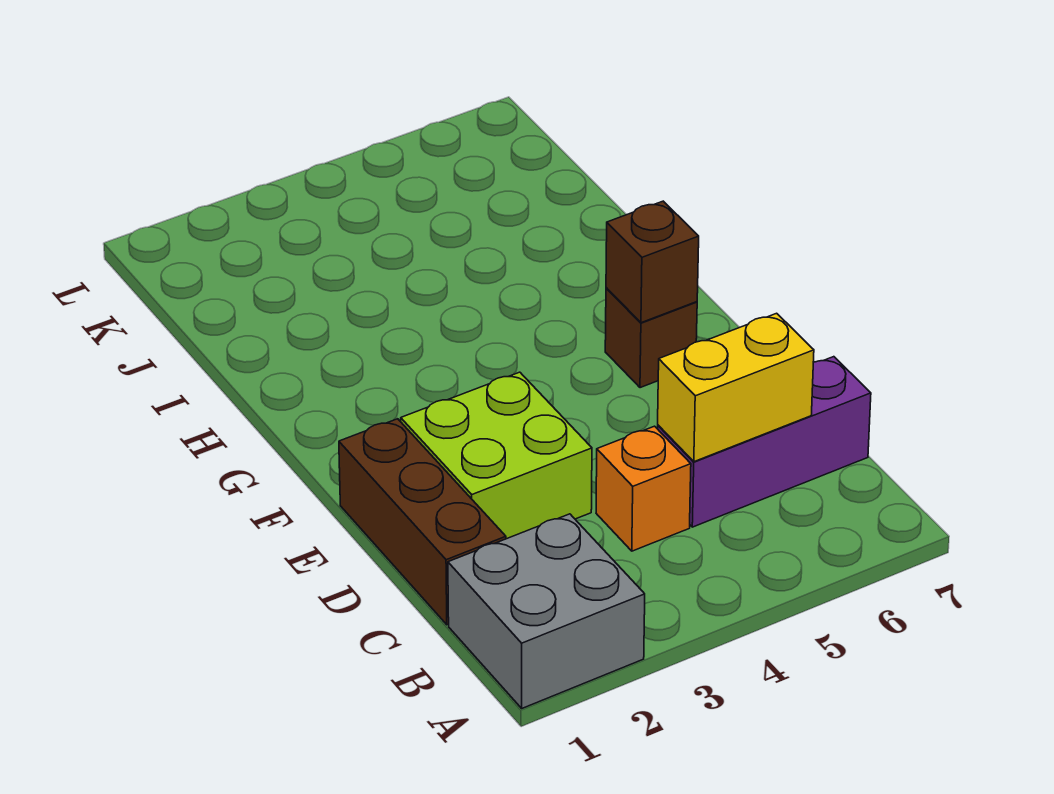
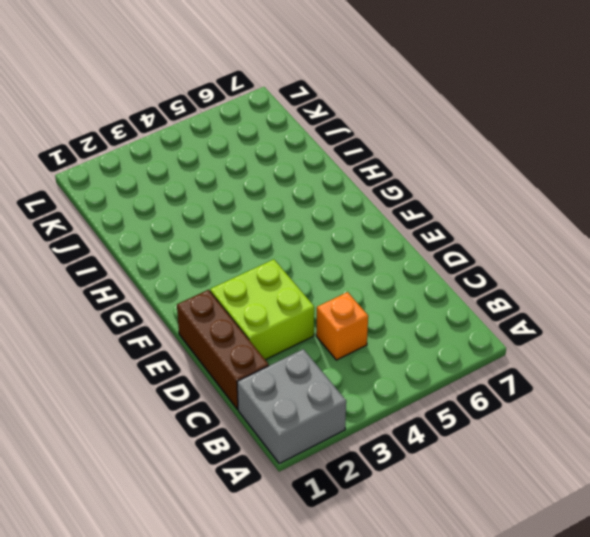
none -> purple brick C5:C7 level 1
none -> brown brick F6 level 1

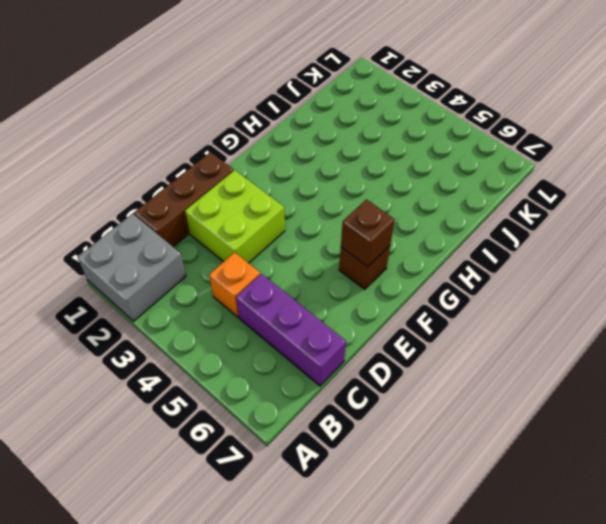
none -> yellow brick C5:C6 level 2

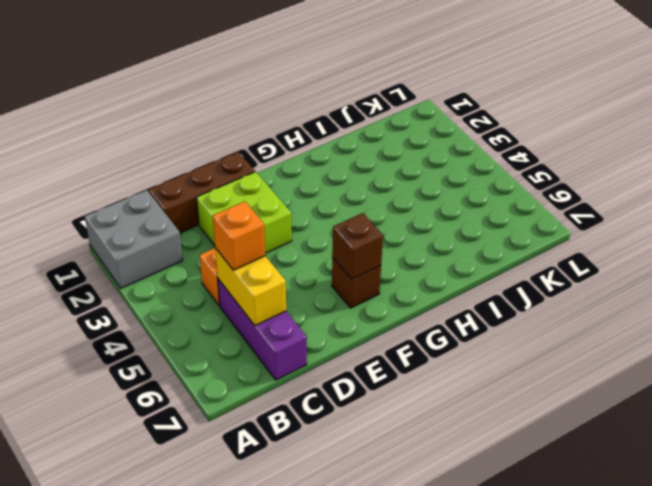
orange brick C5 level 3 -> none

